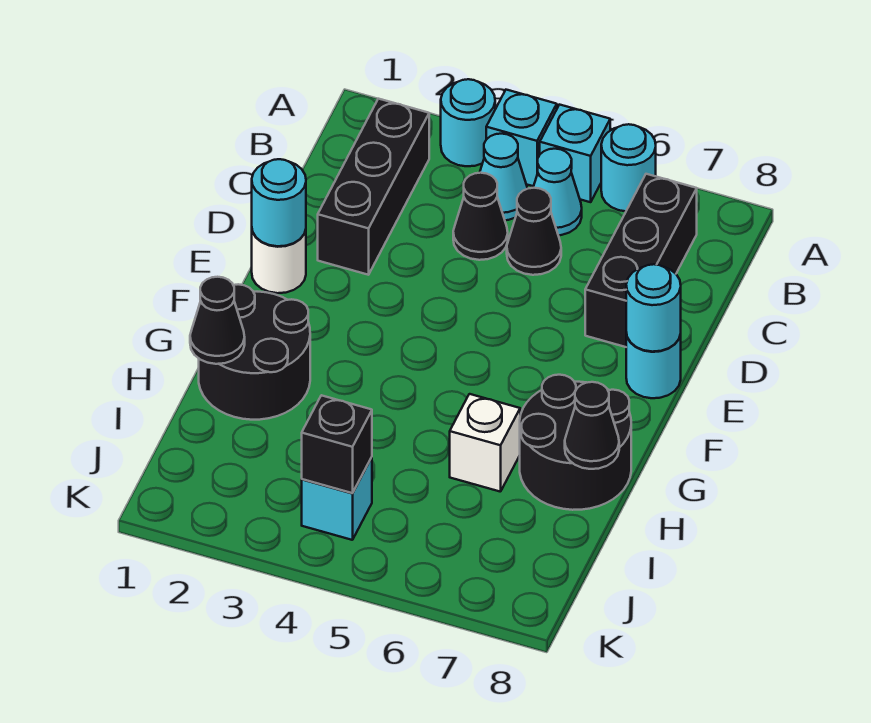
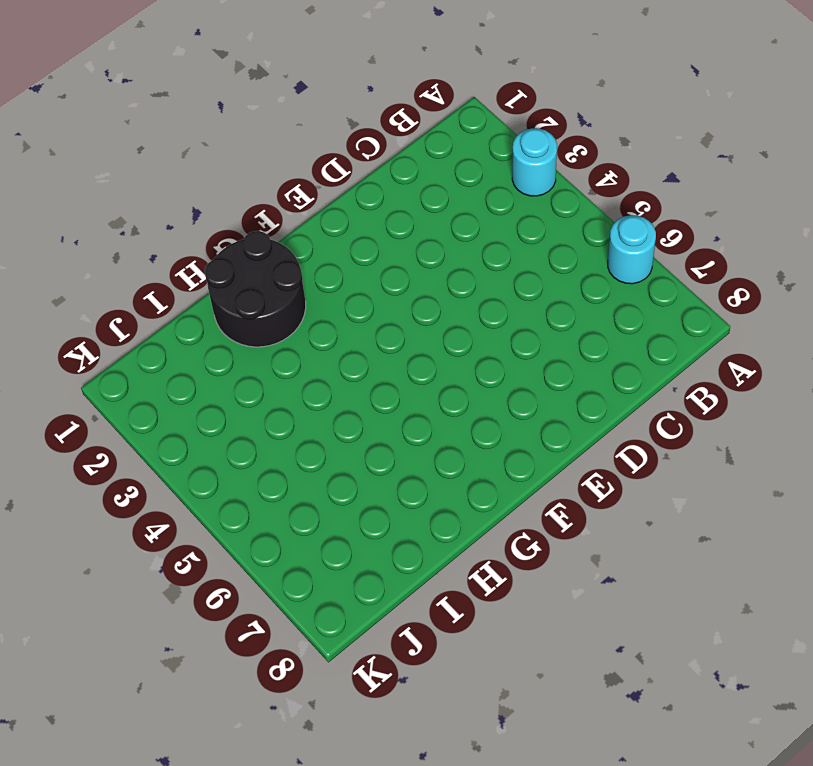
none -> cyan brick A4 level 1
none -> cyan brick A5 level 1
none -> black brick B2:D2 level 1

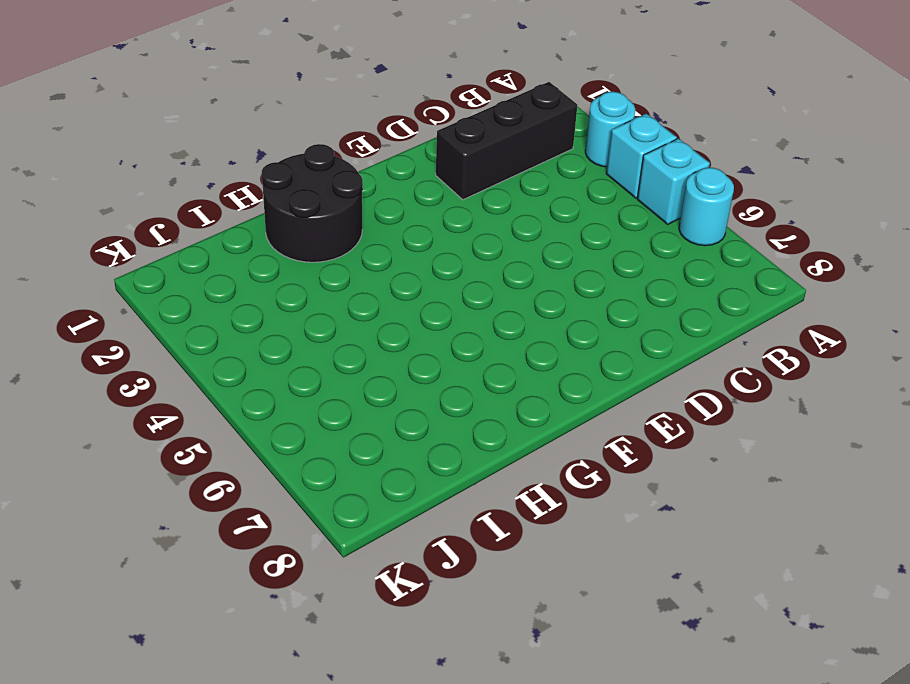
none -> cyan cone B4 level 1
none -> cyan cone B5 level 1
none -> black brick B7:D7 level 1

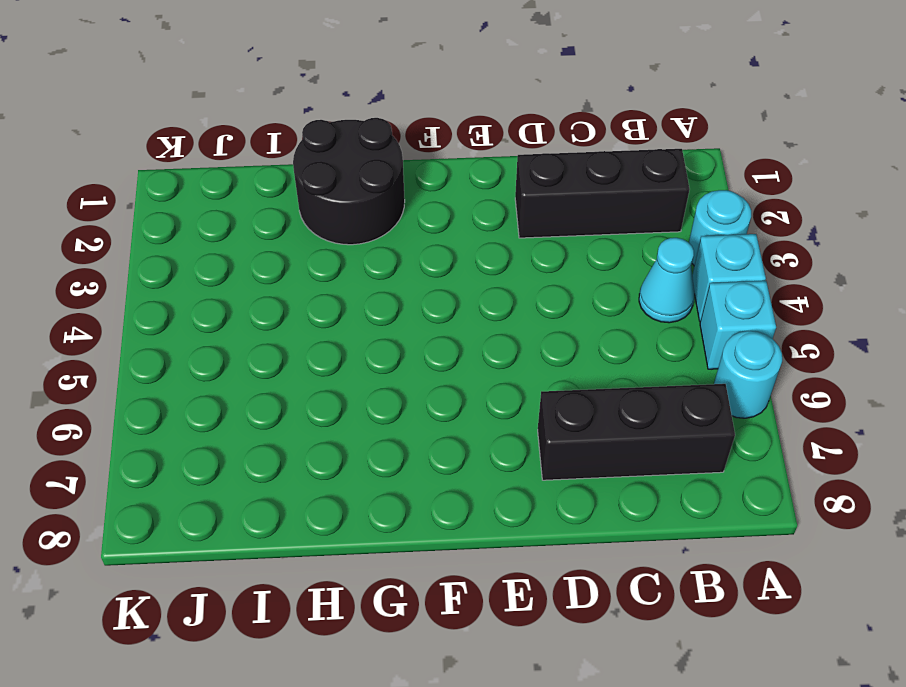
none -> cyan cone B5 level 1
none -> black cone C4 level 1
none -> black cone C5 level 1

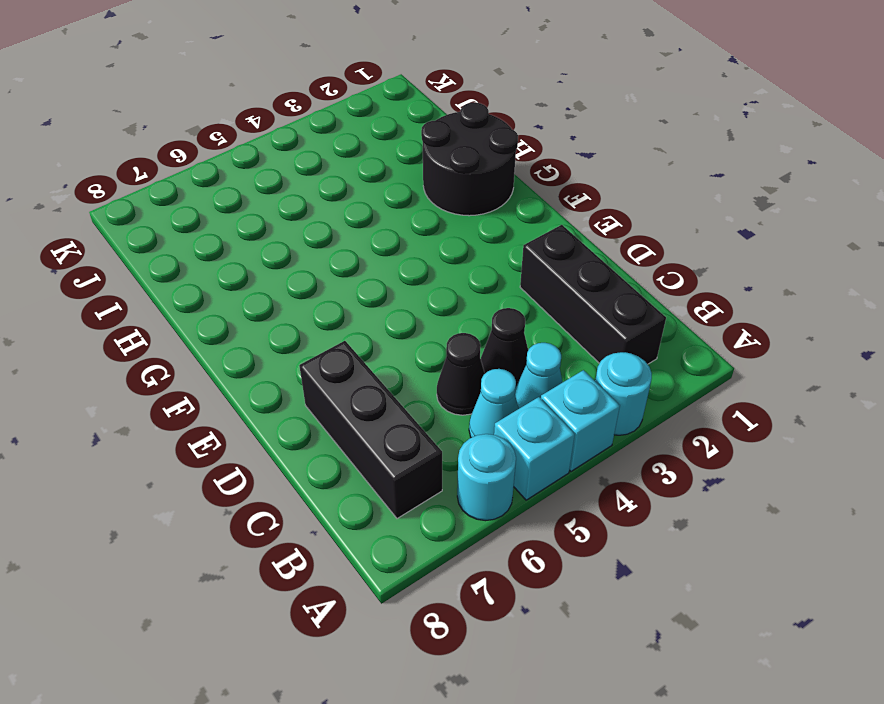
none -> white round brick E1 level 1
none -> cyan round brick E8 level 1
none -> black round brick G7:H8 level 1

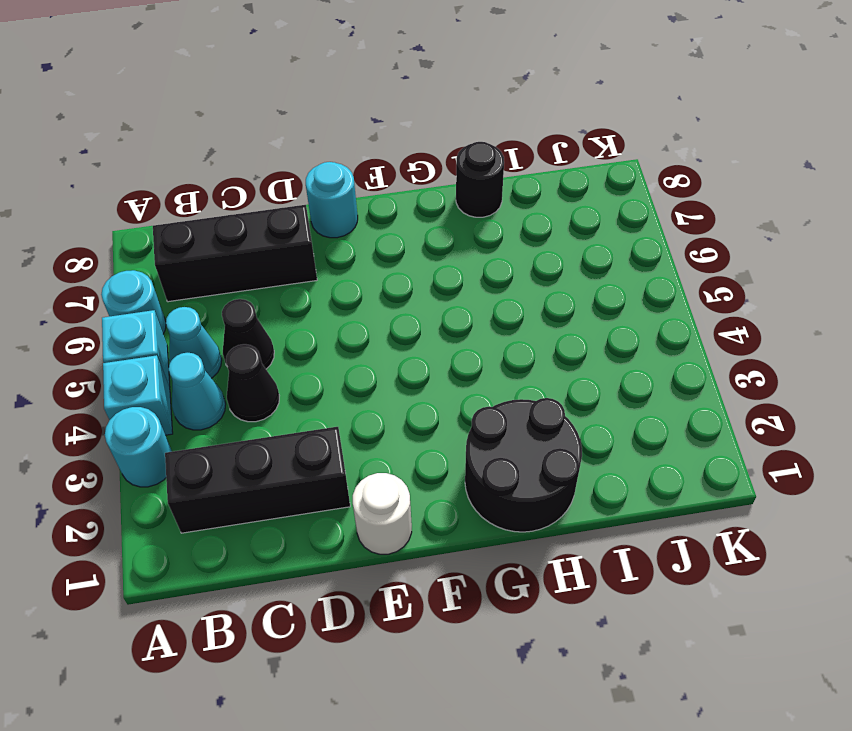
black round brick H8 level 1 -> black round brick G7:H8 level 1
none -> white brick H6 level 1
none -> cyan brick J4 level 1
none -> cyan round brick E1 level 2

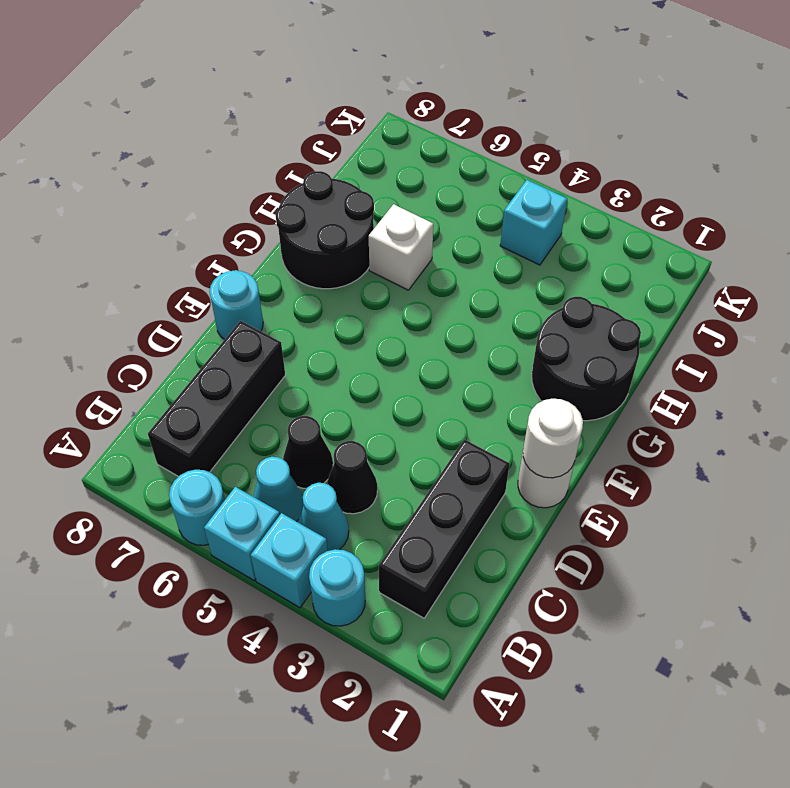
white round brick E1 level 2 -> cyan round brick E1 level 2
none -> cyan round brick E8 level 2
none -> black cone H1 level 2
none -> black cone H8 level 2

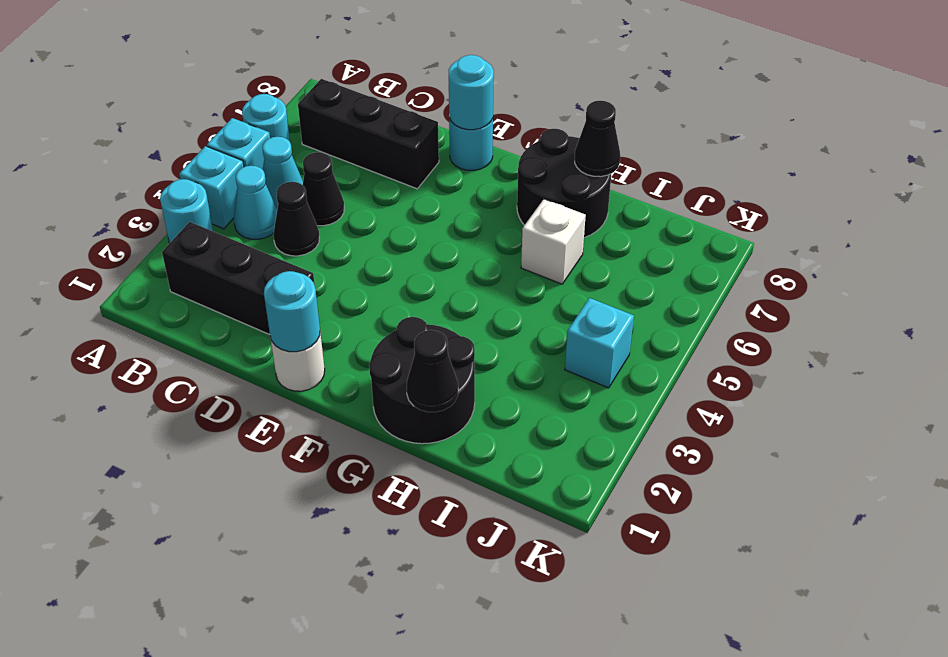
none -> black brick J4 level 2

